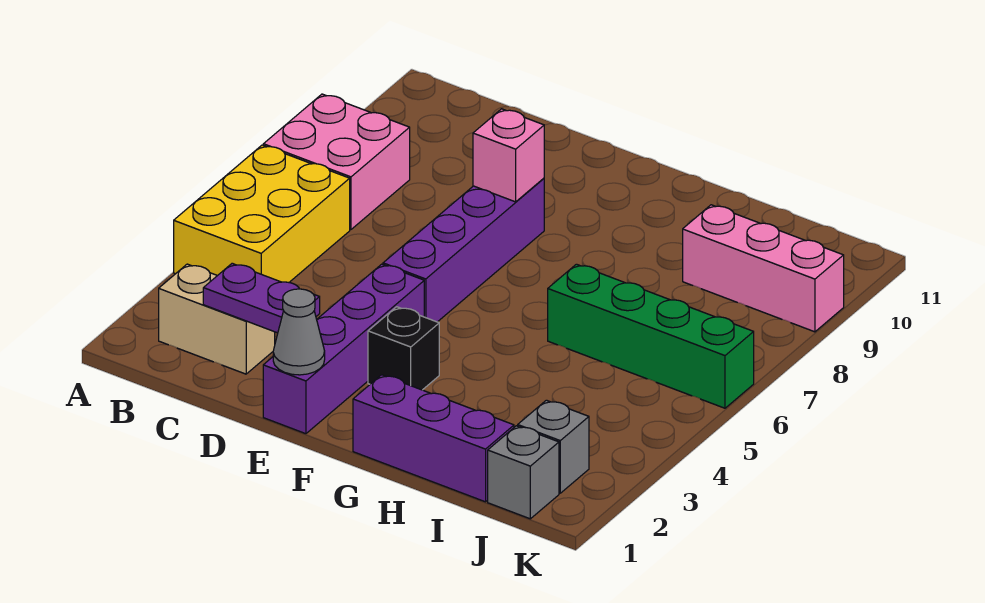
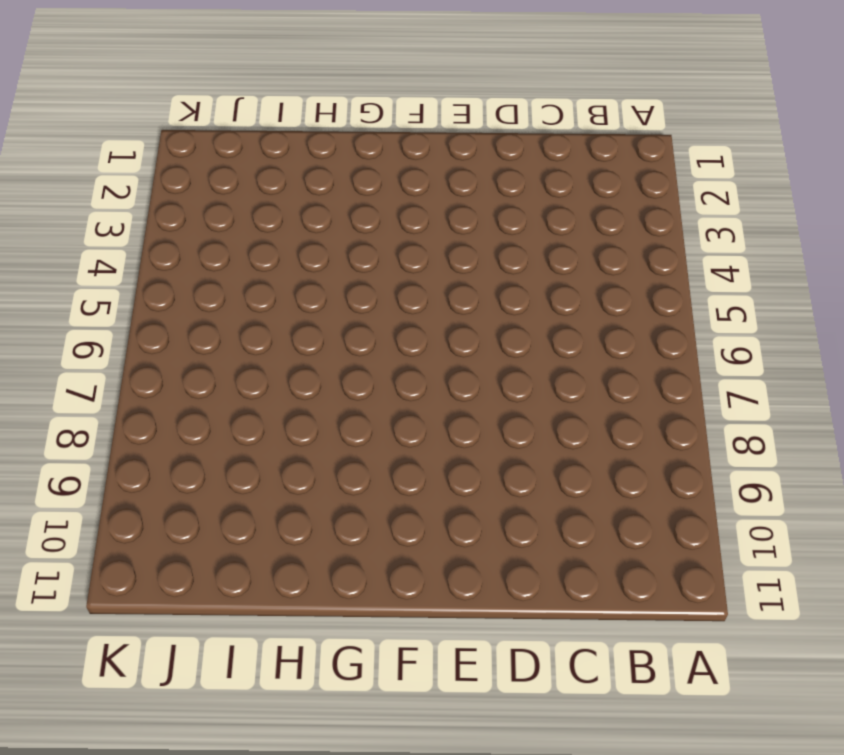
none -> yellow brick A4:B6 level 1
none -> pink brick A7:B8 level 1
none -> tan brick B2:C2 level 1

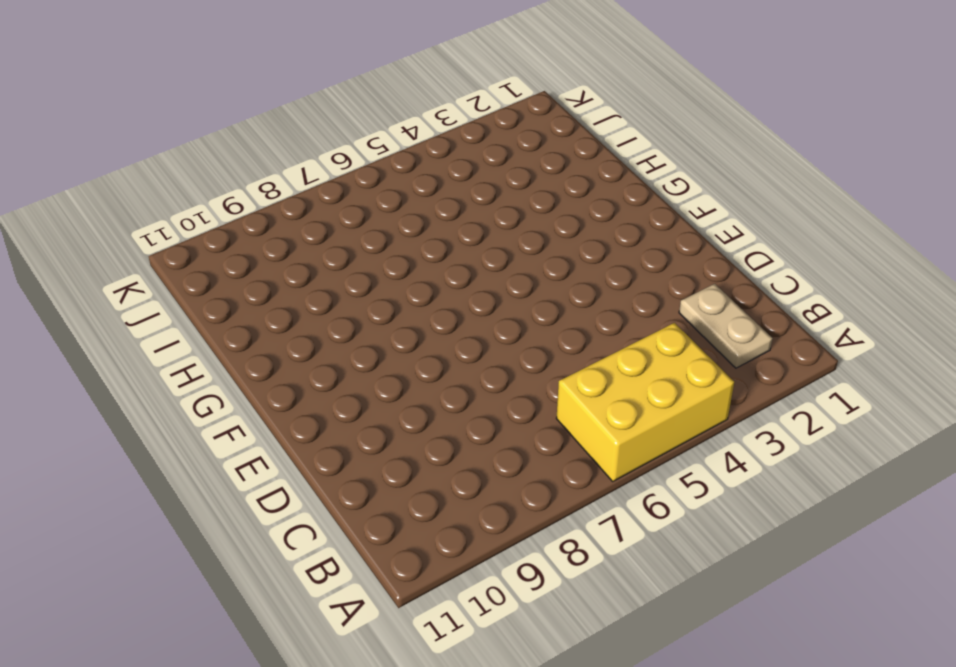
tan plate B2:C2 level 1 -> tan brick B2:C2 level 1
none -> pink brick A7:B8 level 1
none -> purple brick E1:E4 level 1
none -> purple brick E5:E8 level 1

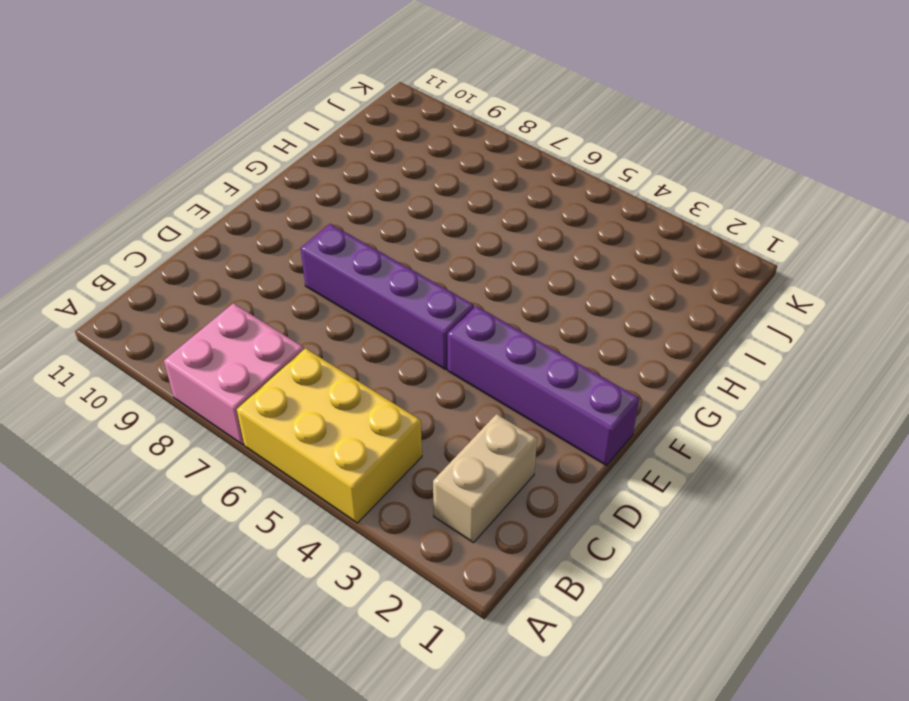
none -> black brick F3 level 1
none -> purple brick G1:I1 level 1
none -> green brick H6:K6 level 1

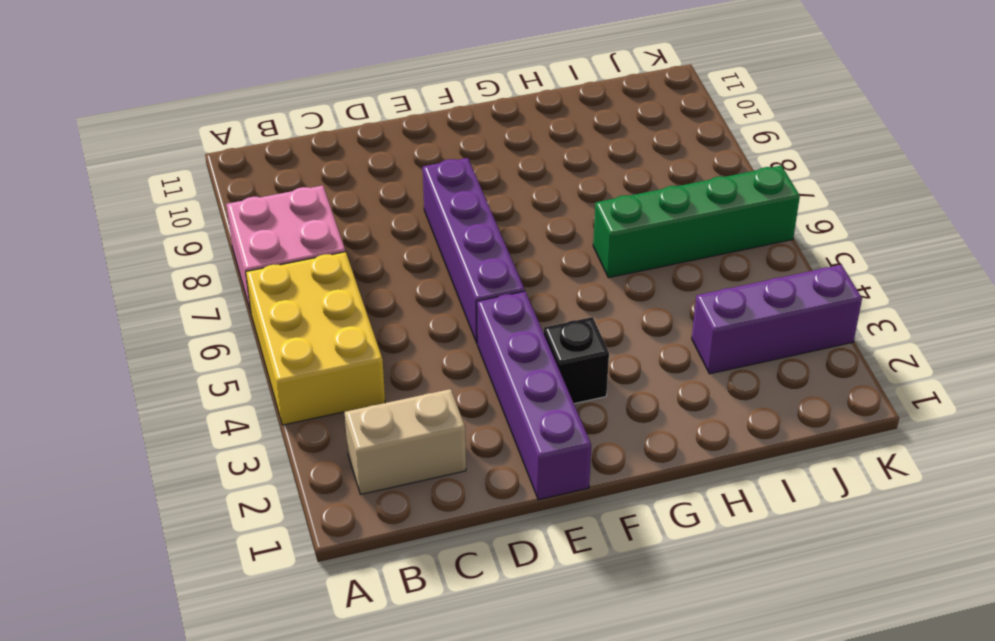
purple brick I3:K3 level 1 -> purple brick G1:I1 level 1
none -> pink brick I9:K9 level 1
none -> grey brick J1 level 1
none -> grey brick J2 level 1

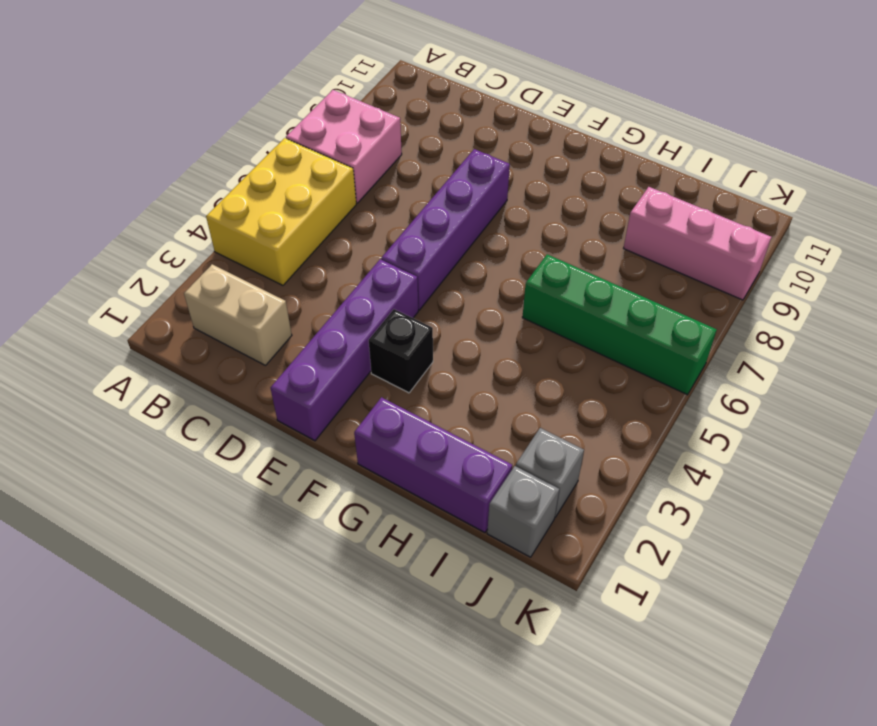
none -> purple plate C2:D2 level 2
none -> grey cone E1 level 2
none -> pink brick E8 level 2

